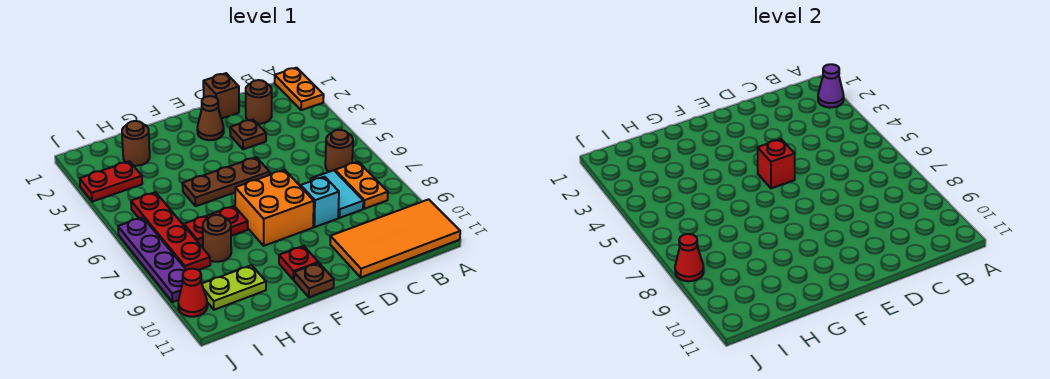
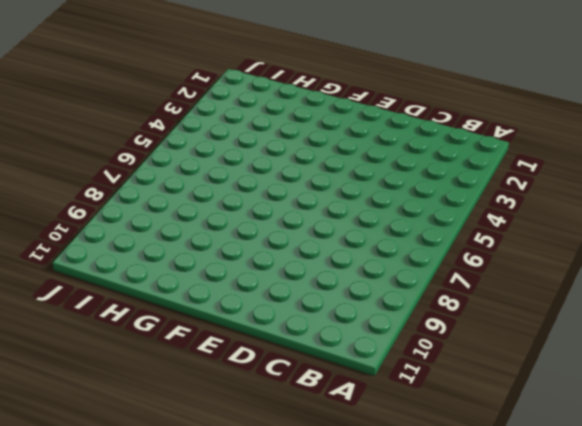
none -> orange plate A1:A2 level 1
none -> orange tile A10:D11 level 1
none -> brown round brick B6 level 1

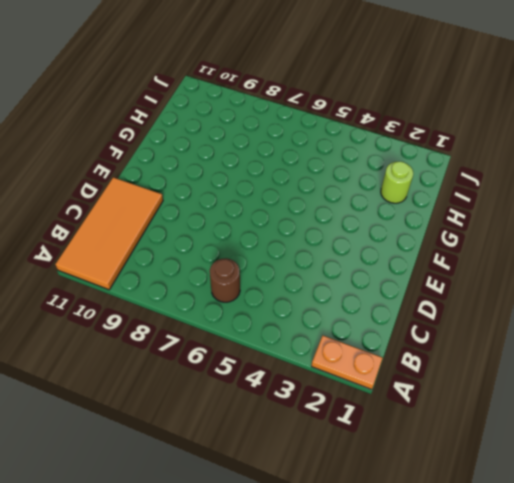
lime round brick H2 level 1 -> brown round brick H2 level 1
none -> orange plate B7:B8 level 1
none -> brown round brick C2 level 1
none -> cyan tile C7:C8 level 1

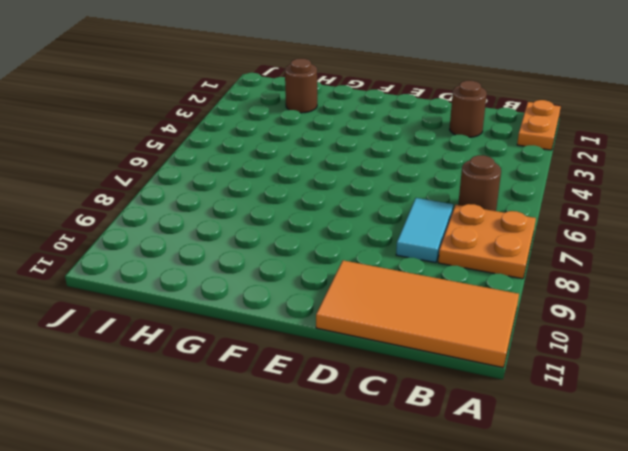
orange plate A7:B8 level 1 -> orange plate B7:B8 level 1
none -> brown brick D1 level 1
none -> brown plate D3 level 1
none -> cyan brick D8 level 1

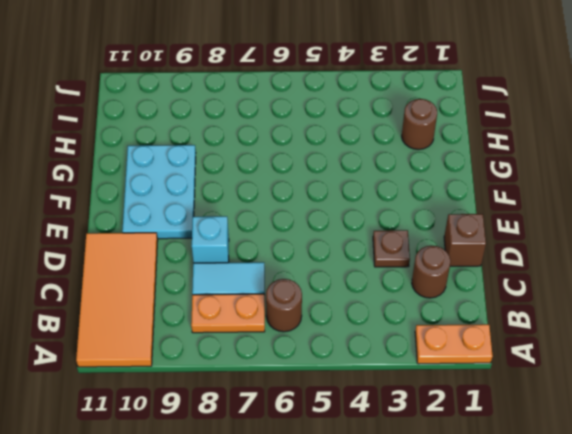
cyan plate E9:G10 level 1 -> red plate F10 level 1
none -> brown cone E2 level 1
none -> brown plate E5:G5 level 1
none -> orange brick E7:F8 level 1

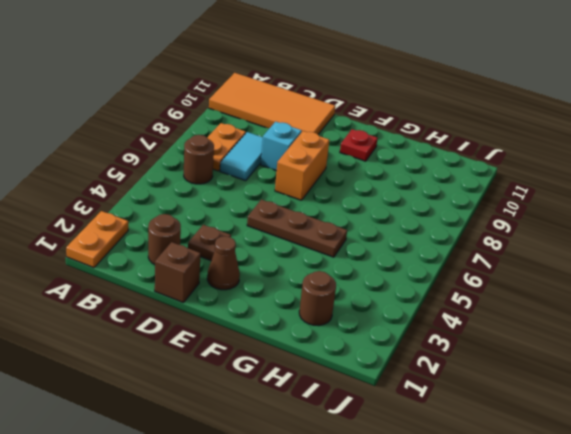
orange brick E7:E8 level 1 -> orange brick E7:F8 level 1
none -> brown plate F11 level 1
none -> red plate G7:H7 level 1
none -> brown round brick H8 level 1

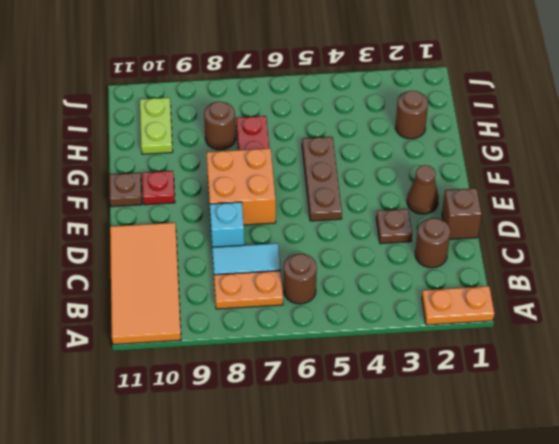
none -> red plate I3:J3 level 1
none -> red plate I5:I8 level 1
none -> purple plate J6:J9 level 1

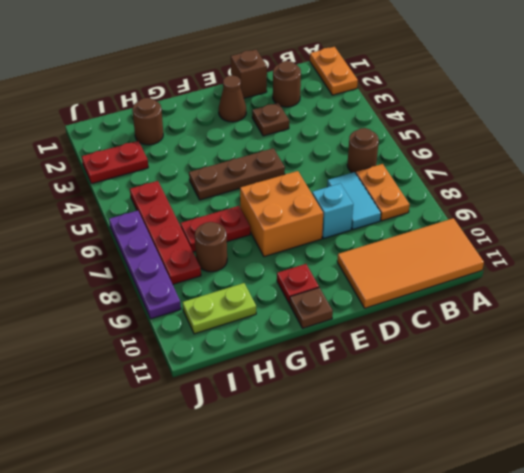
none -> red cone J10 level 1
none -> purple cone A2 level 2
none -> red brick E5 level 2

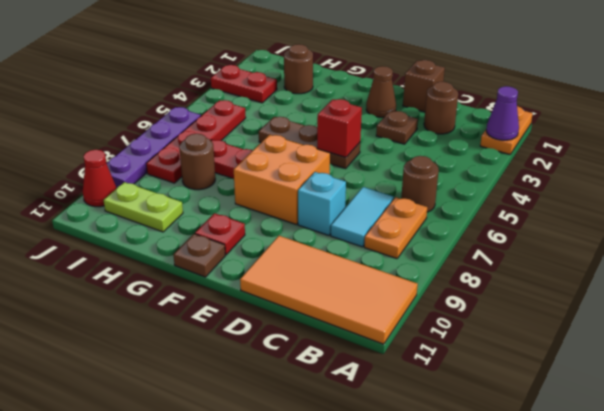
none -> red cone J8 level 2

